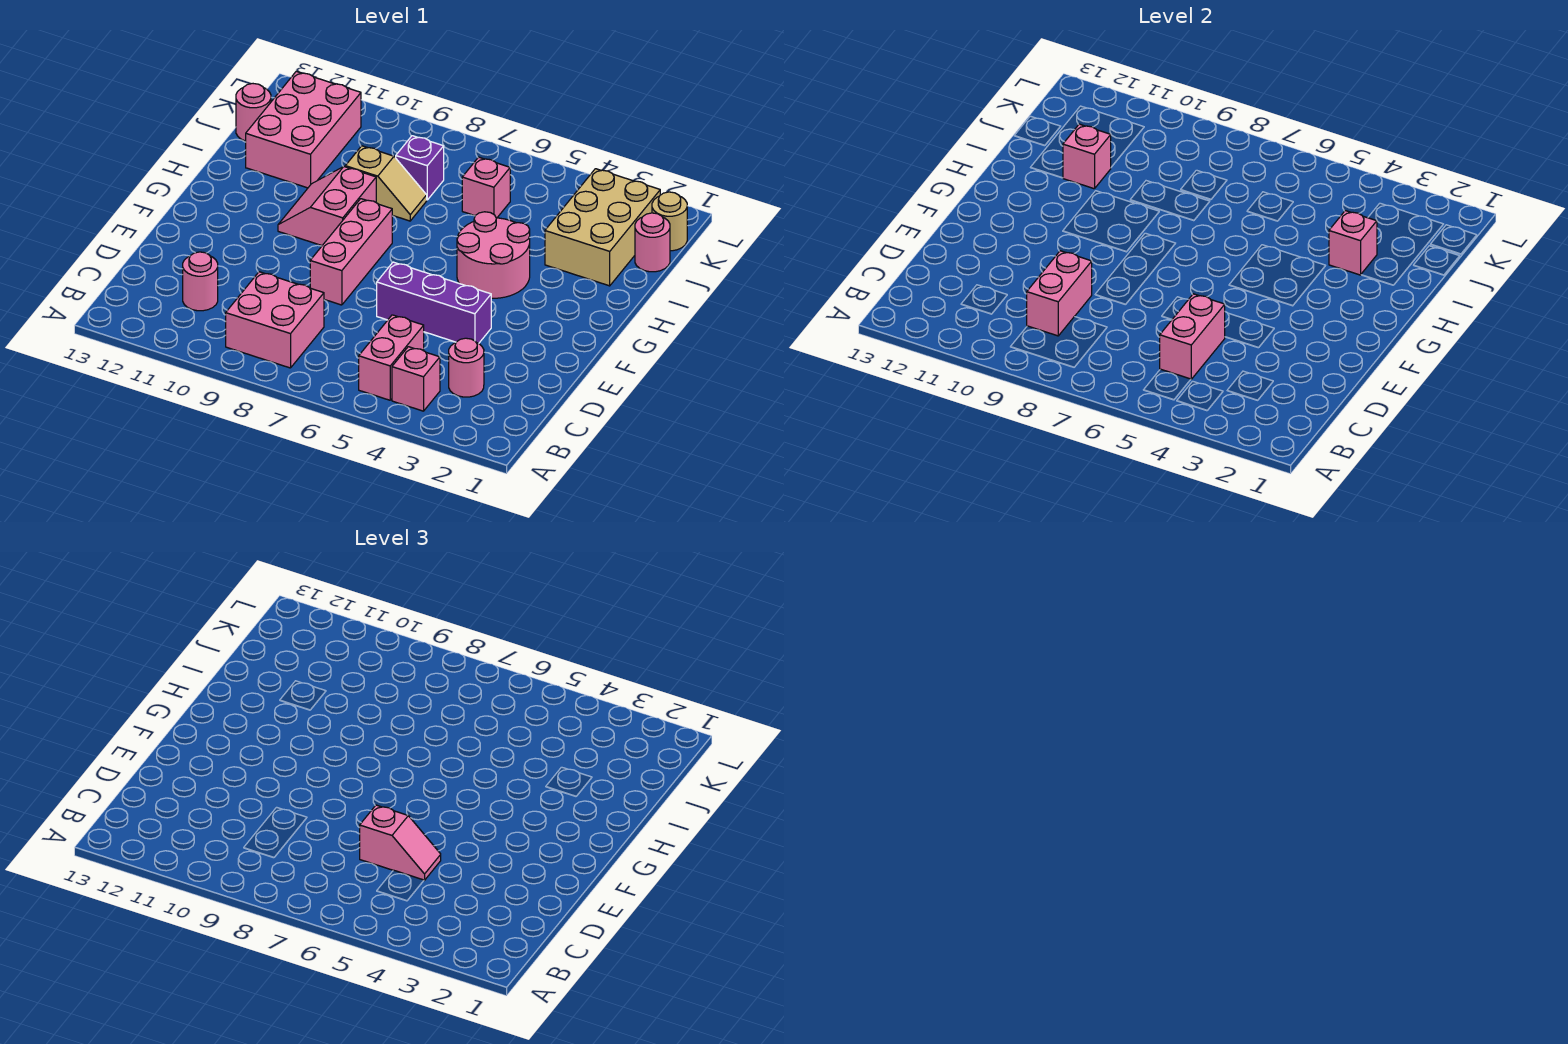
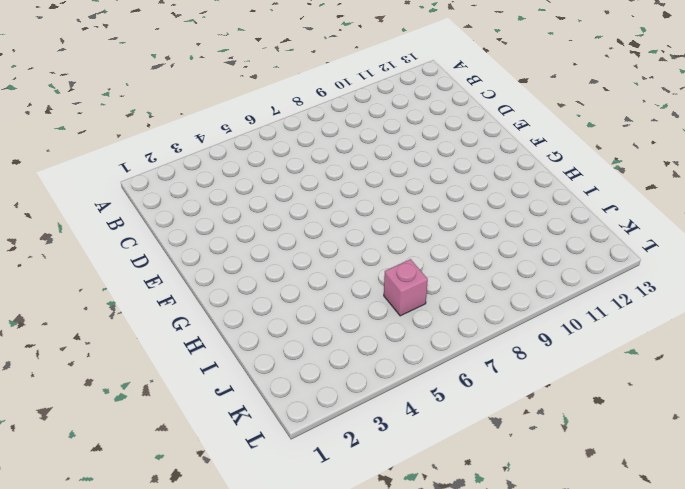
none -> pink brick B4 level 1
none -> pink brick B5:C5 level 1
none -> pink brick B8:C9 level 1

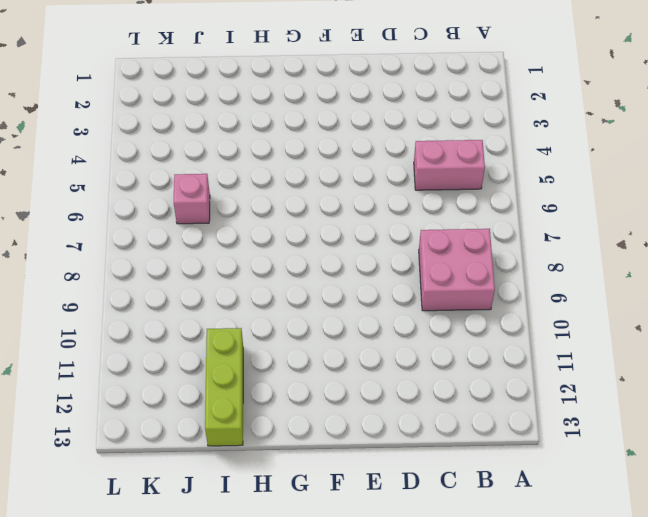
lime brick I11:I13 level 1 -> pink brick I11:K12 level 1
none -> pink brick B4 level 1
none -> pink round brick C3 level 1
none -> pink round brick C11 level 1

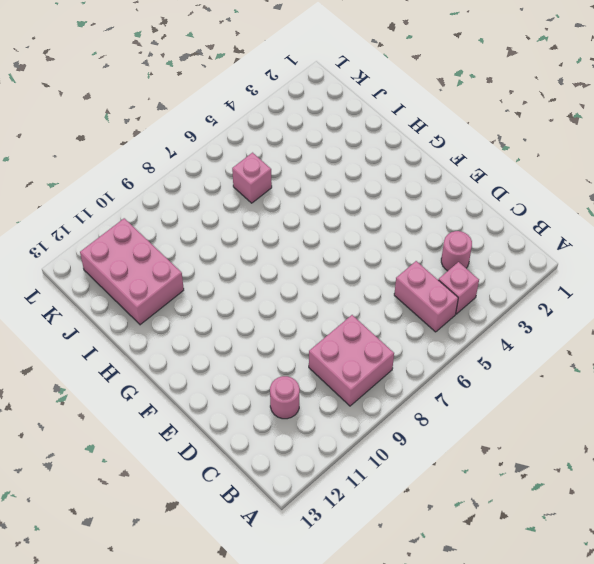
none -> purple brick E4:E6 level 1
none -> pink brick E8:G8 level 1
none -> pink round brick G4:H5 level 1

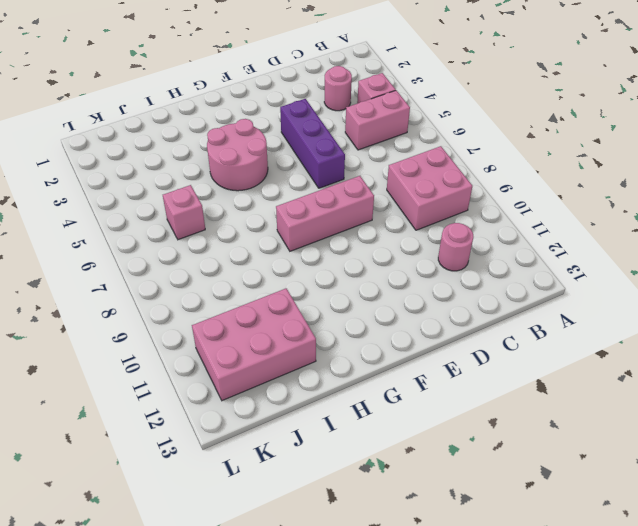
none -> pink slope G9:H10 level 1 top 9
none -> tan brick I2:K3 level 1
none -> tan slope I8:I9 level 1 top 9

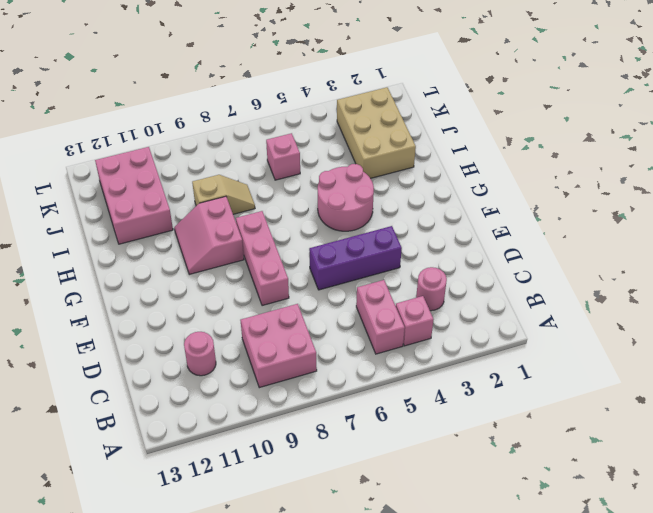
none -> pink round brick J1 level 1
none -> purple brick J8 level 1
none -> pink round brick J13 level 1

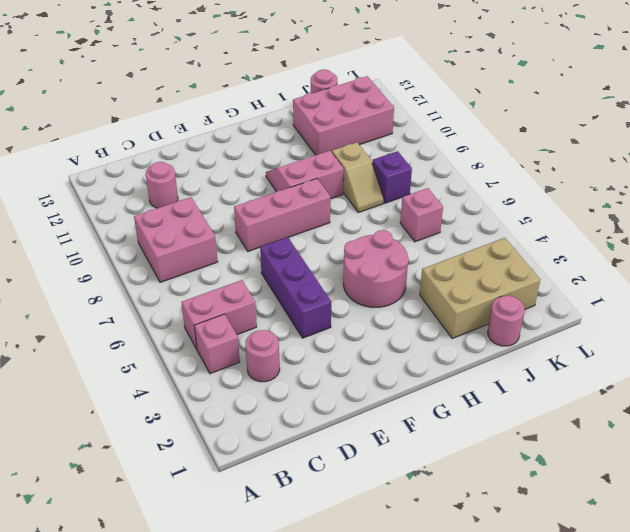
none -> tan round brick K1 level 1
none -> pink brick C5:D5 level 2
none -> pink brick C9:D9 level 2

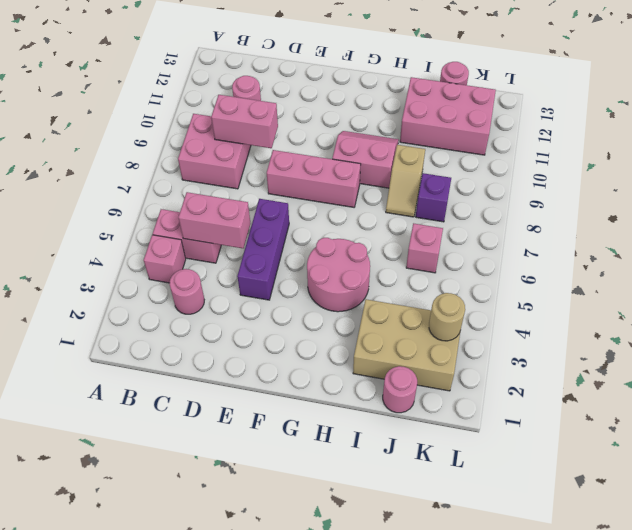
tan round brick K3 level 2 -> tan round brick K1 level 1
none -> pink brick I3 level 2
none -> pink brick I11 level 2
none -> pink slope D5:D6 level 3 top 6

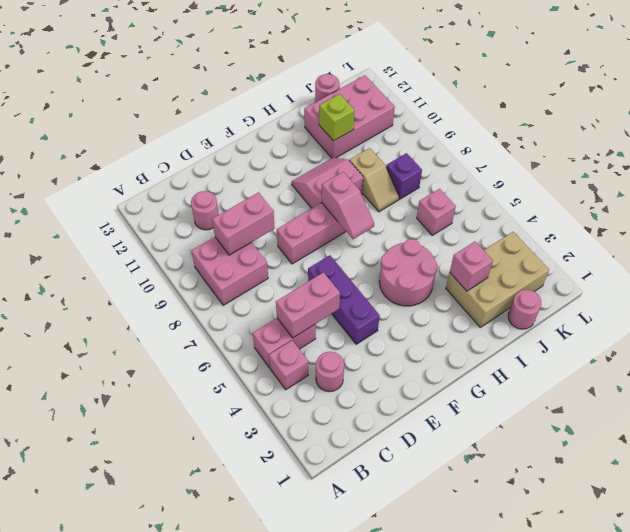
pink slope G7:G8 level 2 top 8 -> pink slope D5:D6 level 3 top 6
lime brick I11 level 2 -> pink brick I11 level 2
none -> tan round brick K1 level 1

